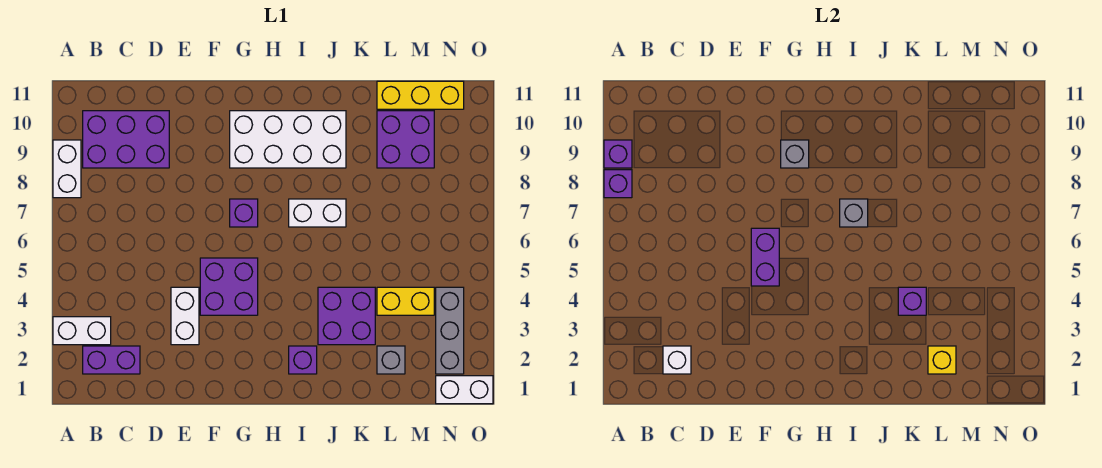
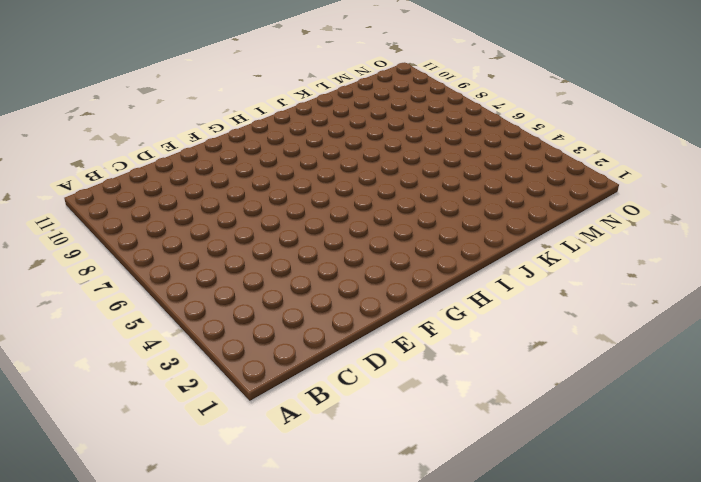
none -> white brick A3:B3 level 1
none -> white brick A8:A9 level 1
none -> purple brick B2:C2 level 1

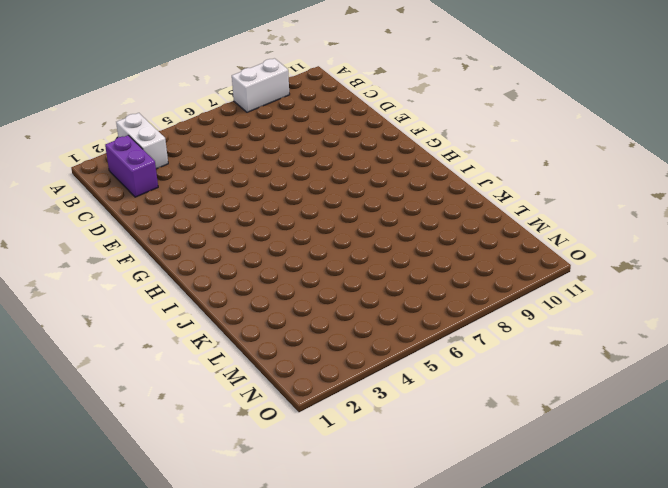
none -> purple brick B9:D10 level 1
none -> white brick E3:E4 level 1
none -> purple brick F4:G5 level 1

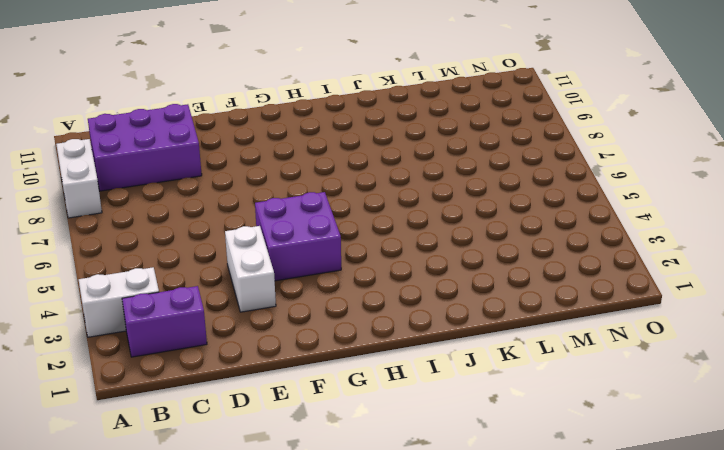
none -> purple brick G7 level 1
none -> white brick G9:J10 level 1
none -> purple brick I2 level 1

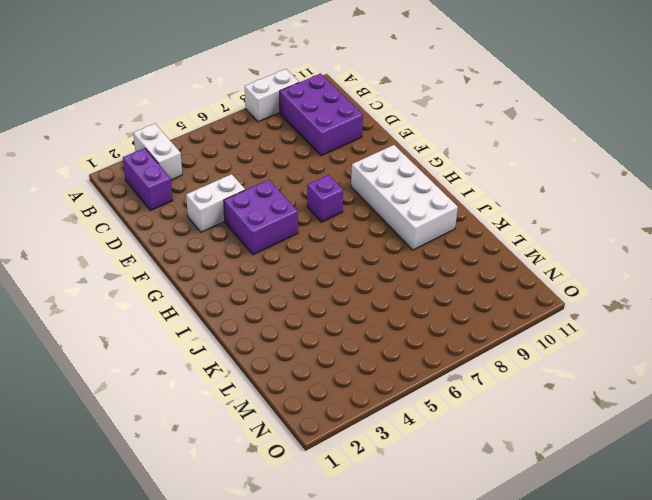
none -> purple brick I2 level 1
none -> white brick I7:J7 level 1
none -> purple brick J3:K4 level 1

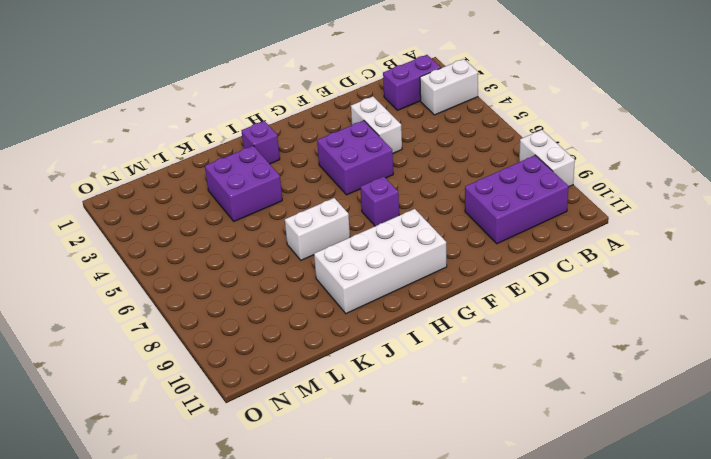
none -> grey brick L2 level 1
none -> yellow brick L4:M4 level 1
none -> purple brick L9:M10 level 1

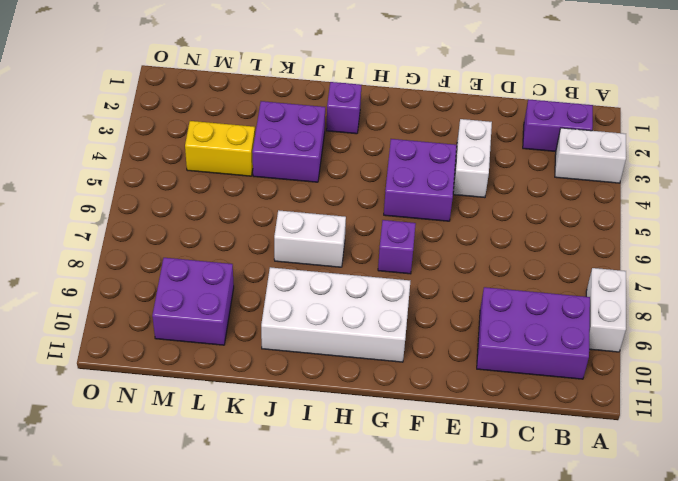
none -> grey brick L2 level 1
none -> yellow brick L11:N11 level 1
none -> white brick N1:O1 level 1

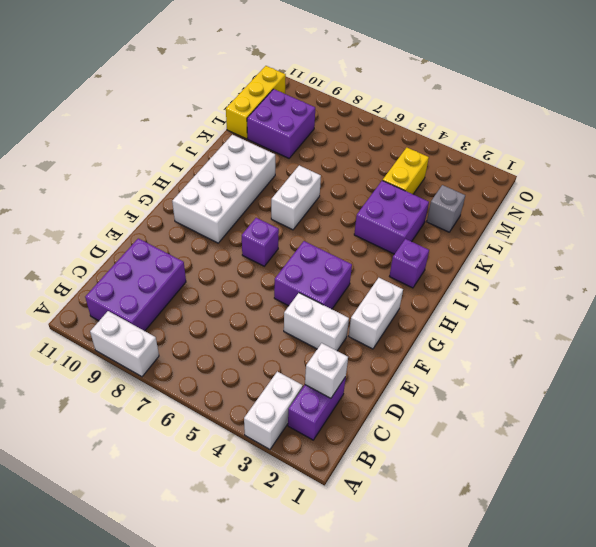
white brick F2:G2 level 1 -> white brick N1:O1 level 1
none -> grey brick N2:N4 level 1
none -> purple brick A8 level 2
none -> purple brick A9 level 2

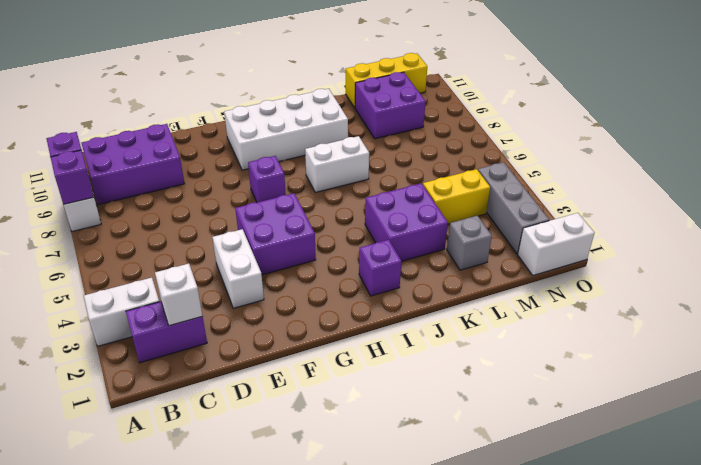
none -> purple brick F5:F6 level 2
none -> grey brick G9 level 2
none -> grey brick I7 level 2

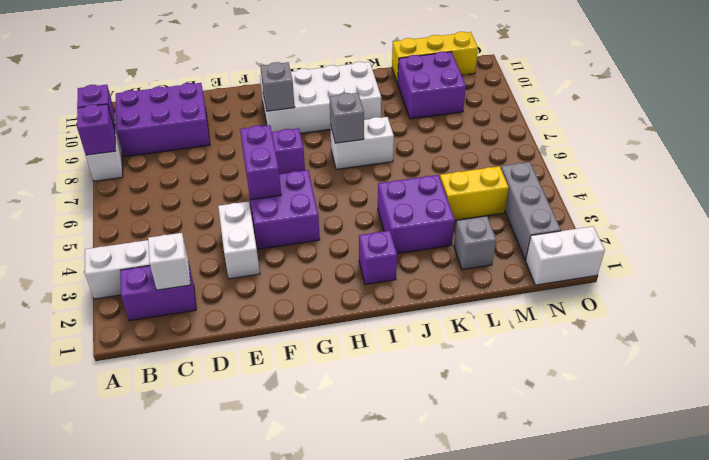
none -> purple brick K4 level 2
none -> yellow brick L2 level 2

